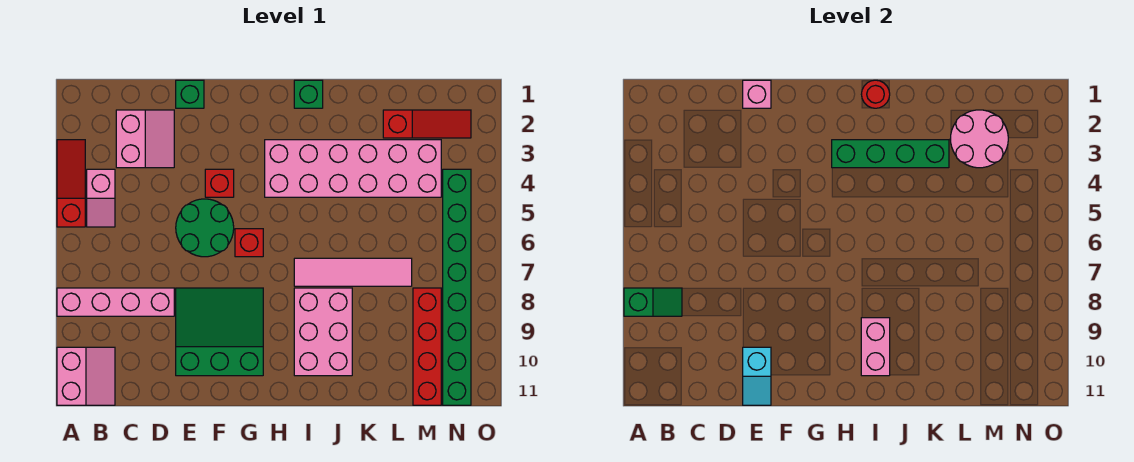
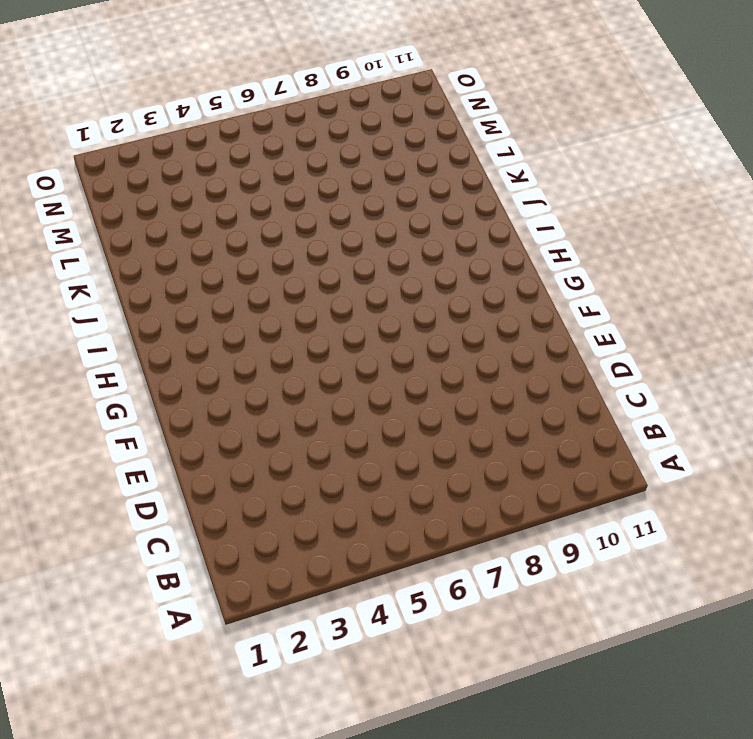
none -> red slope A3:A5 level 1 top 5
none -> pink brick A8:D8 level 1
none -> pink slope A10:B11 level 1 top A

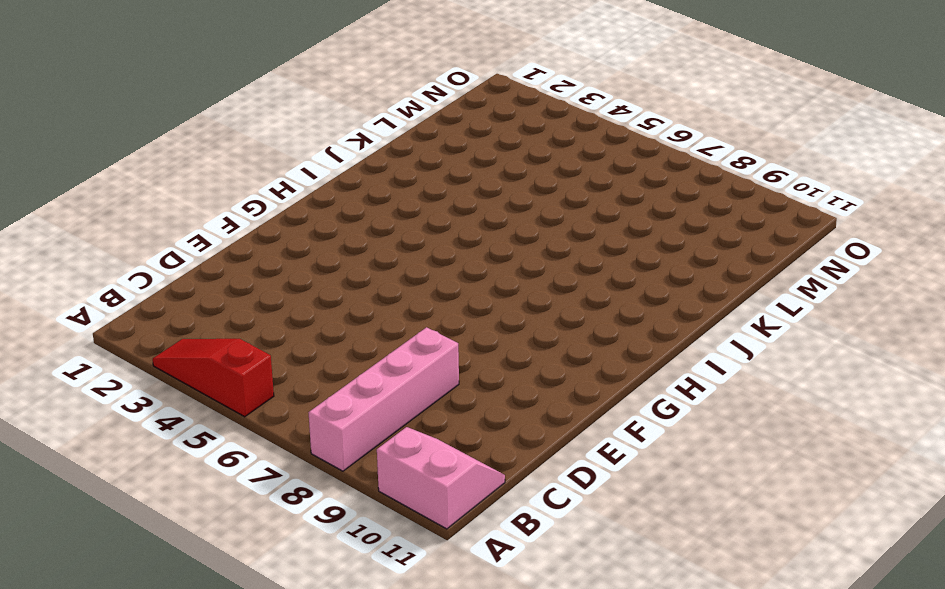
none -> pink slope B4:B5 level 1 top 4
none -> pink slope C2:D3 level 1 top C
none -> green brick E1 level 1

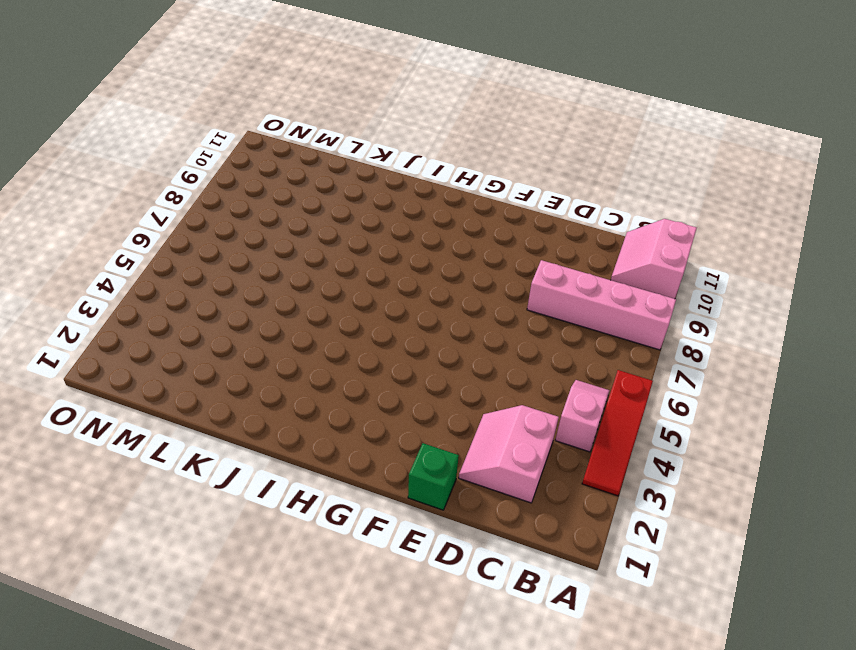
none -> green round brick E5:F6 level 1
none -> green slope E8:G10 level 1 top 10
none -> red brick F4 level 1

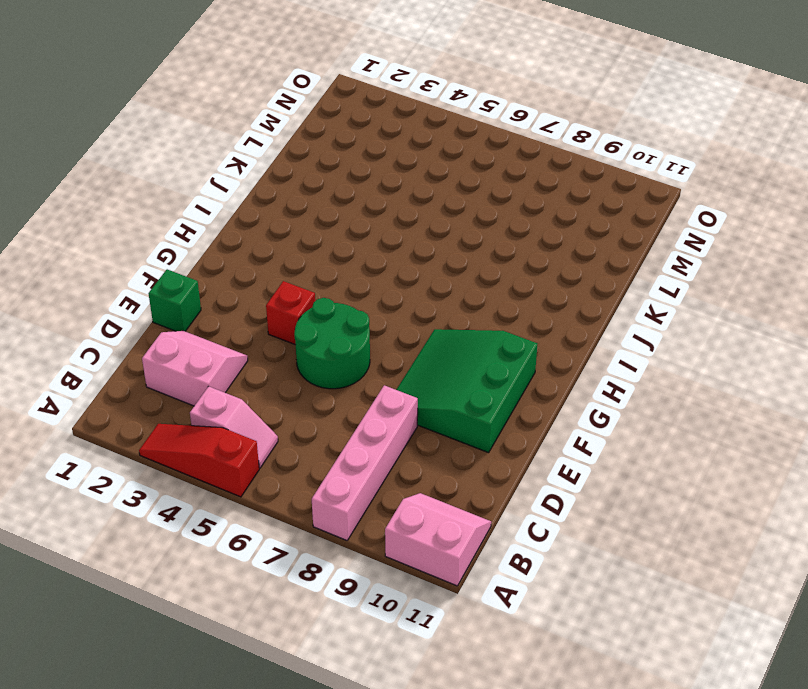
none -> red brick G6 level 1
none -> pink brick H3:M4 level 1
none -> green brick I1 level 1

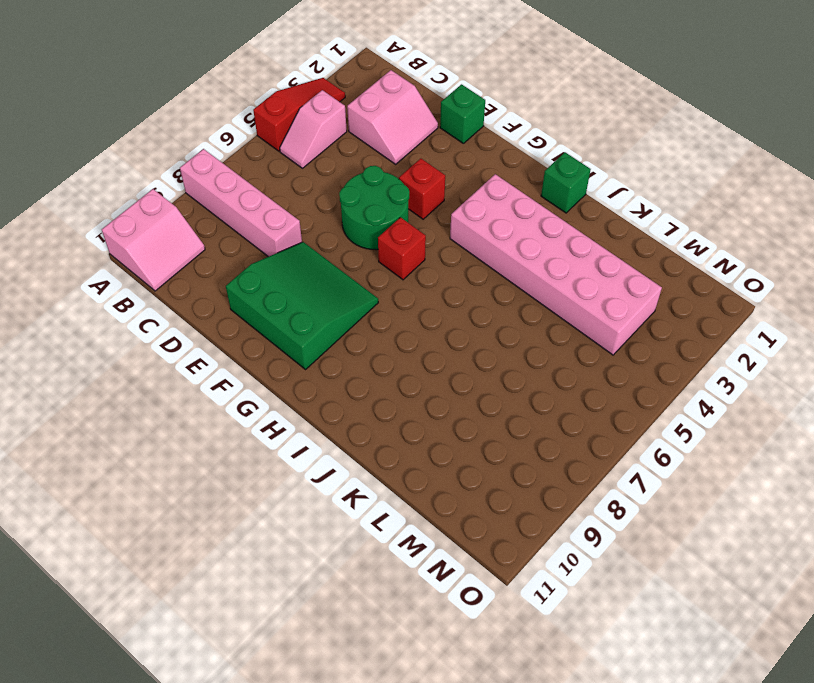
none -> pink tile I7:L7 level 1
none -> pink brick I8:J10 level 1
none -> red slope L2:N2 level 1 top L

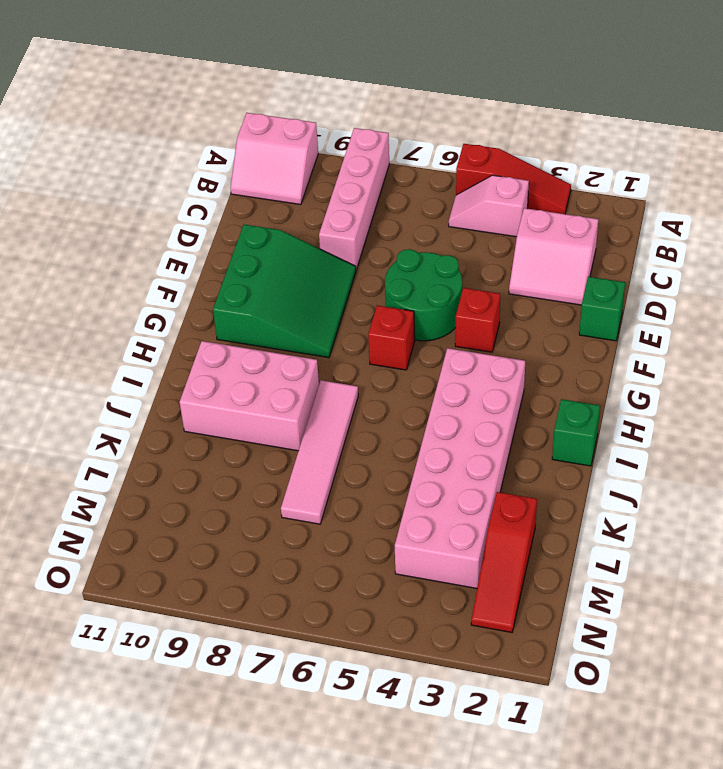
none -> red brick M8:M11 level 1
none -> green brick N4:N11 level 1
none -> green slope A8:B8 level 2 top A

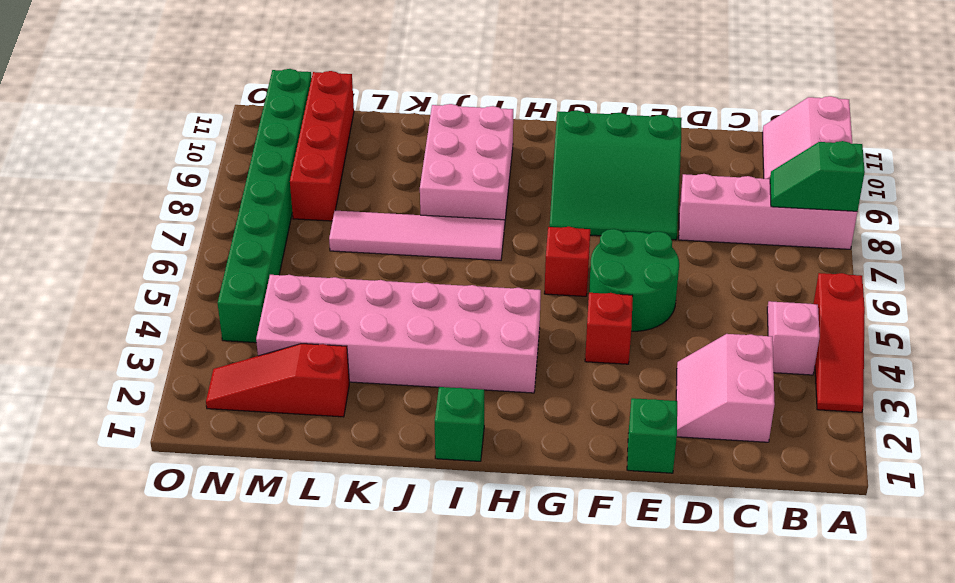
none -> pink brick E1 level 2
none -> cyan slope E10:E11 level 2 top 10
none -> green brick H3:K3 level 2

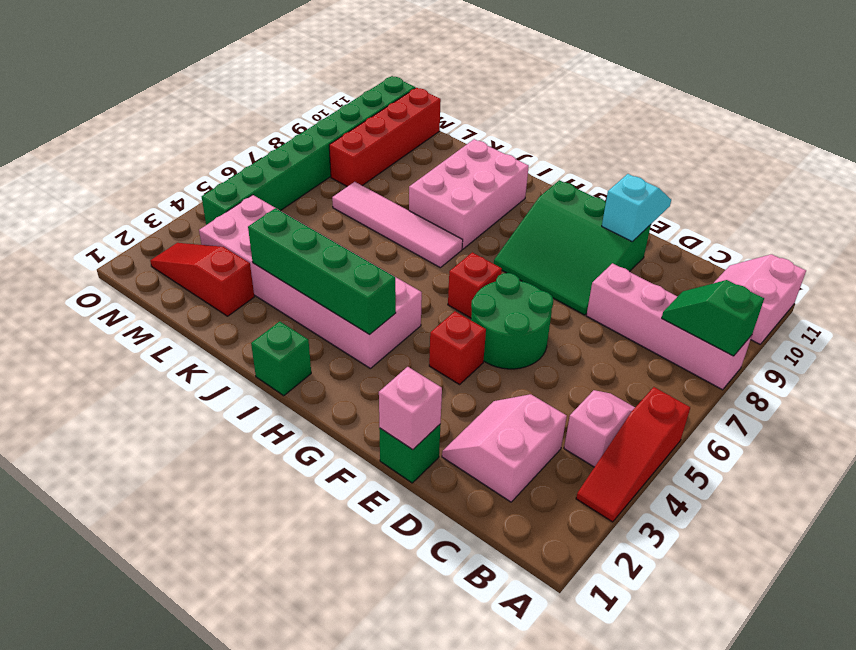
none -> red round brick I1 level 2
none -> pink brick I9:I10 level 2
none -> pink round brick L2:M3 level 2

